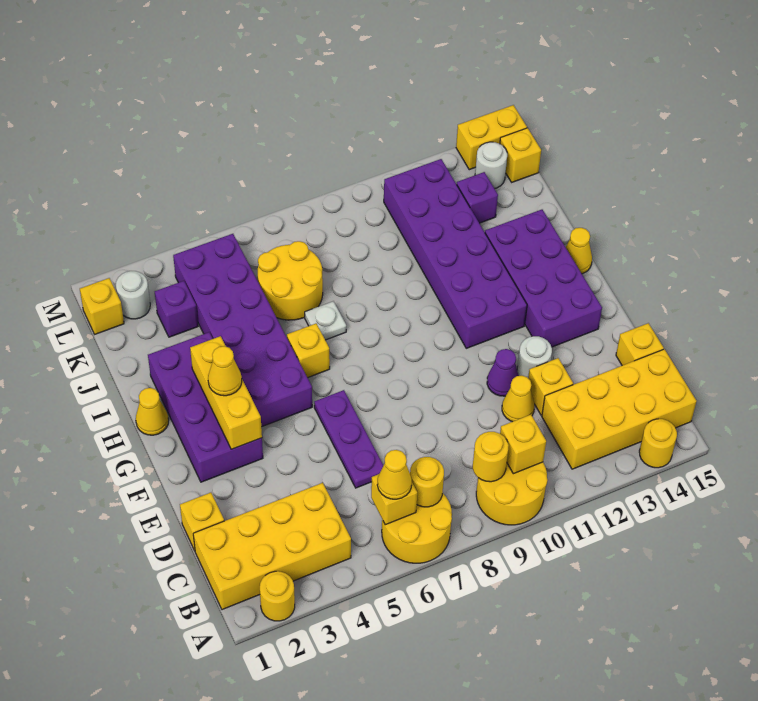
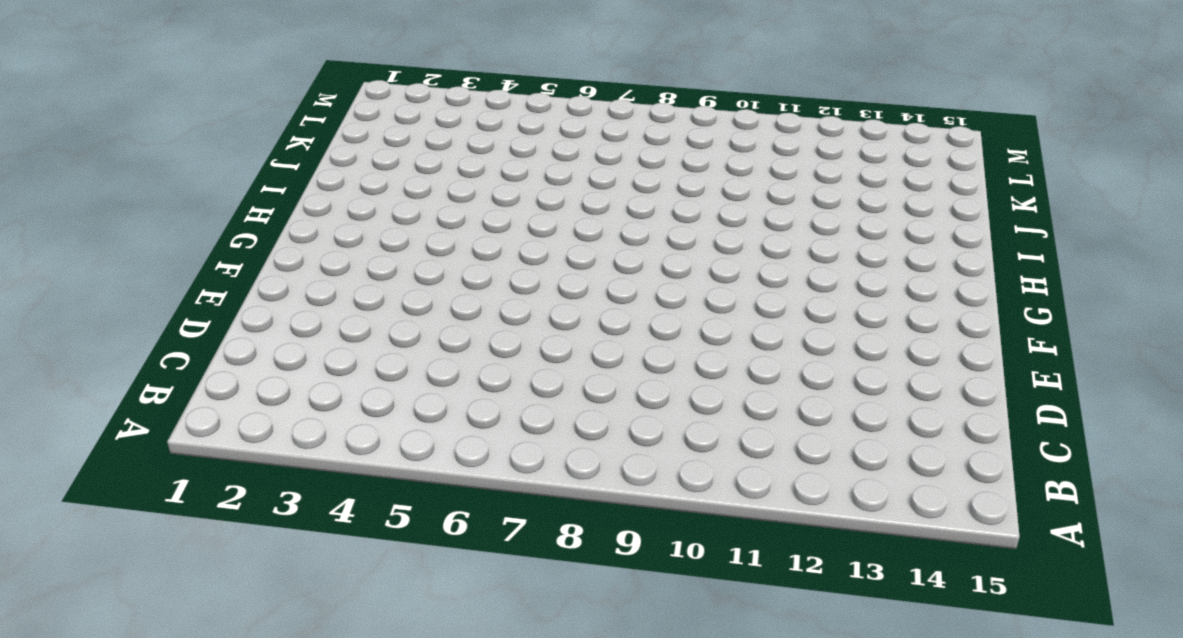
none -> yellow round brick A2 level 1
none -> yellow round brick A6:B7 level 1
none -> yellow round brick A9:B10 level 1
none -> yellow round brick A14 level 1

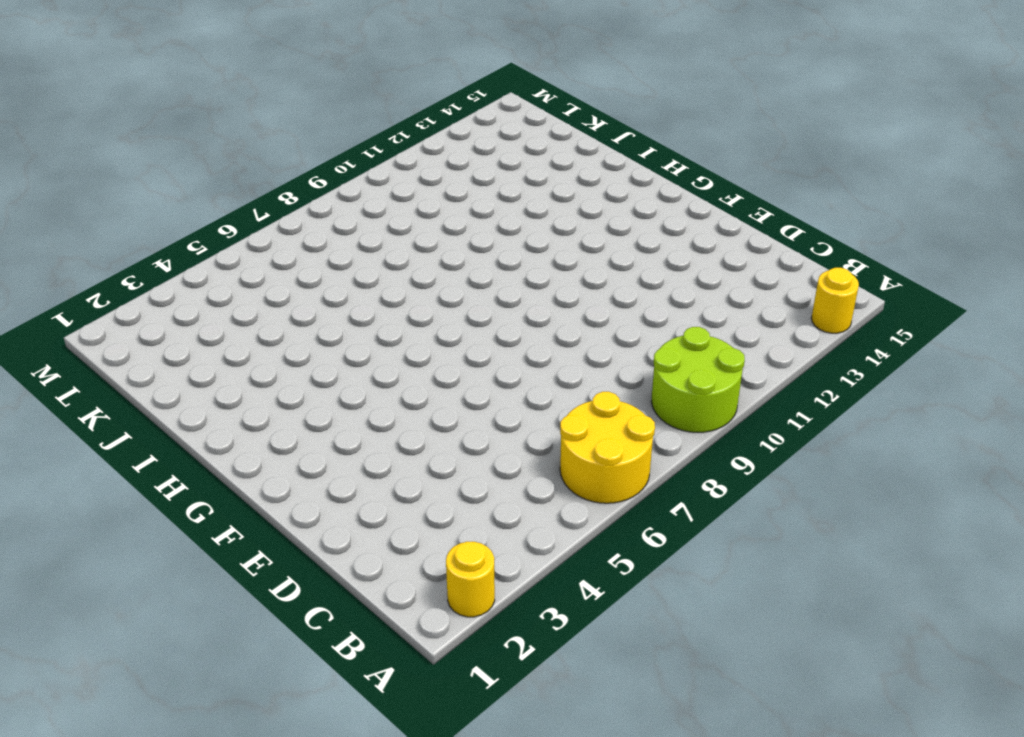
lime round brick A9:B10 level 1 -> yellow round brick A9:B10 level 1
none -> yellow brick B1:C4 level 1
none -> yellow brick B12:C15 level 1
none -> yellow brick D1 level 1
none -> purple plate D6:F6 level 1

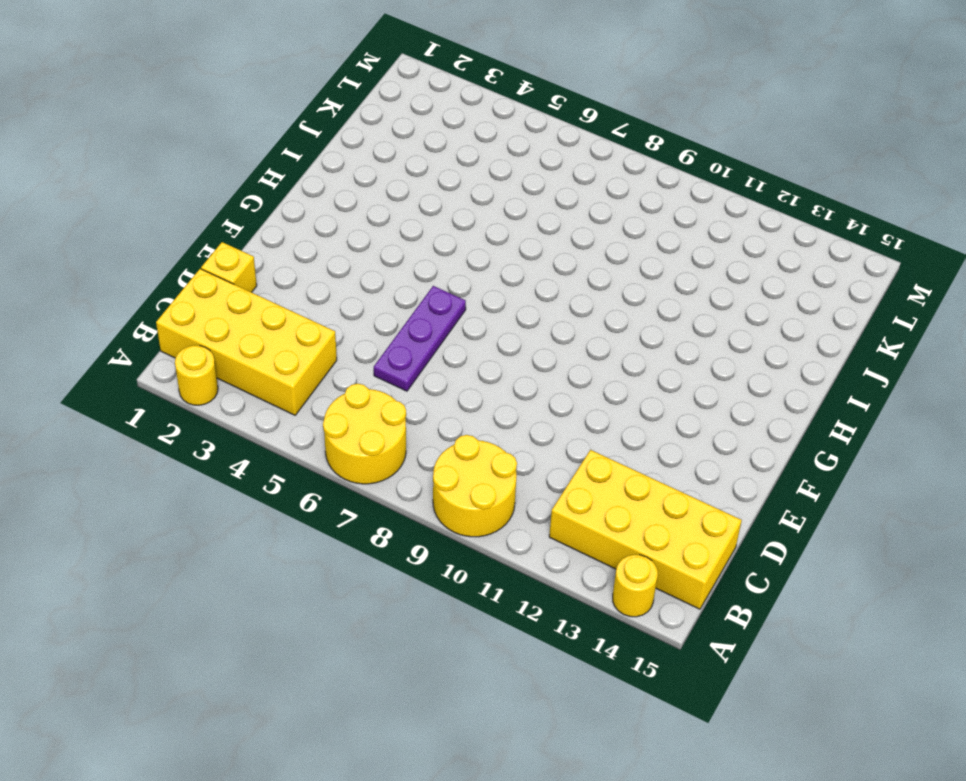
none -> yellow cone D11 level 1
none -> yellow brick D12 level 1
none -> yellow brick D15 level 1
none -> purple cone E11 level 1

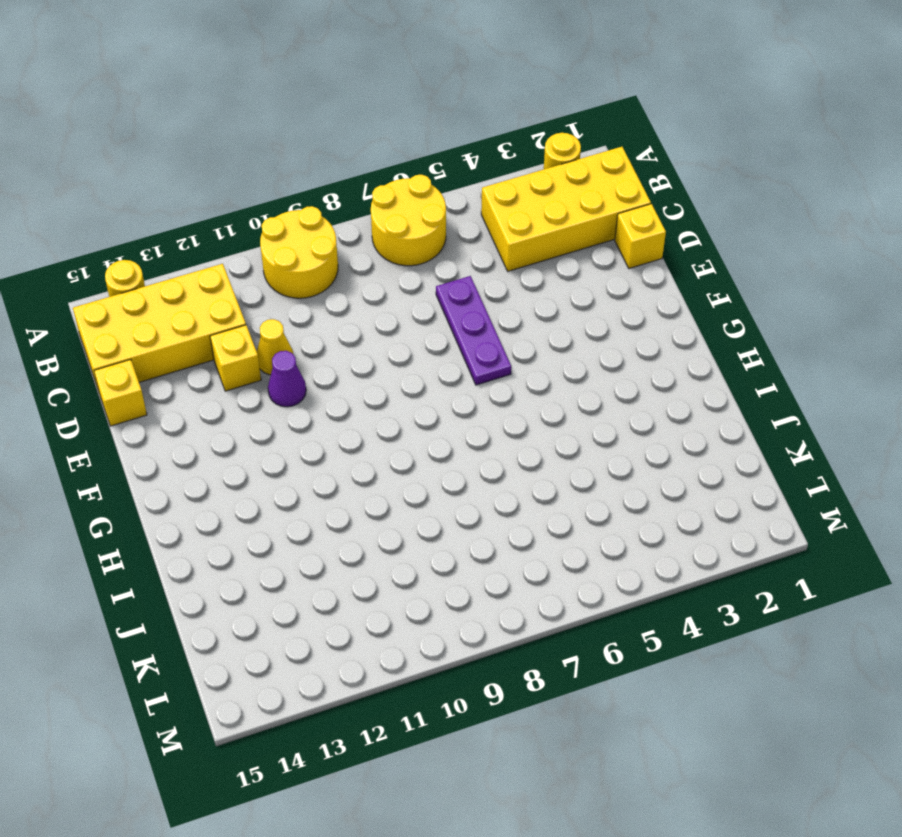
none -> white round brick E12 level 1
none -> purple brick F2:I3 level 1
none -> purple brick F13:I14 level 1
none -> purple brick G4:L5 level 1

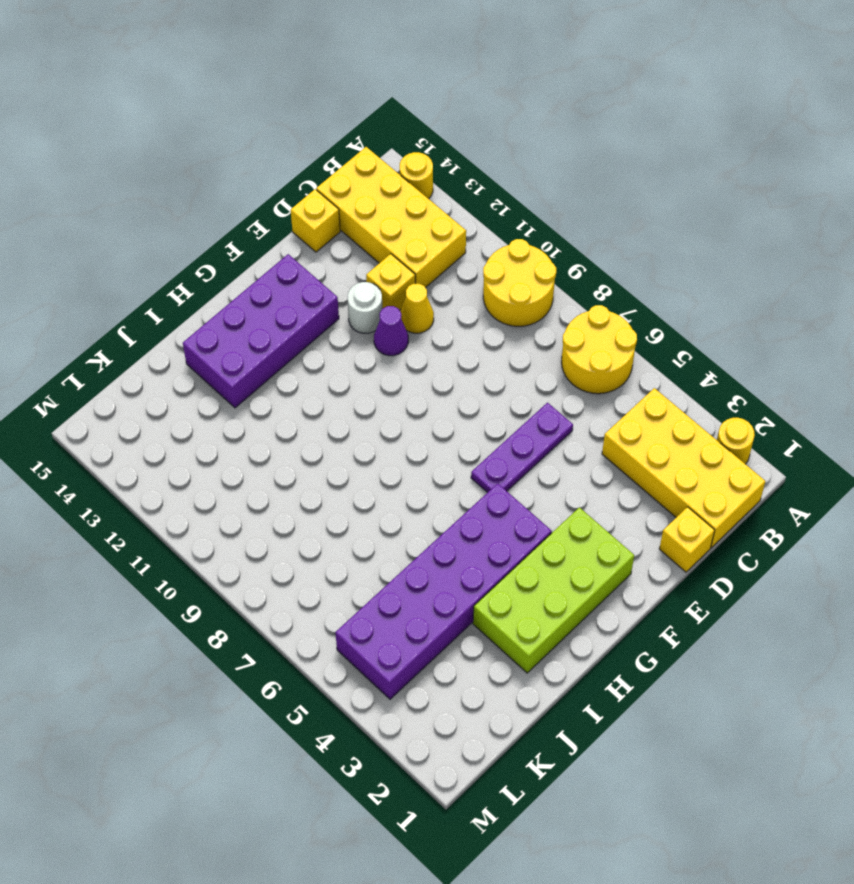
lime brick F2:I3 level 1 -> purple brick F2:I3 level 1
none -> purple brick G11:L12 level 1
none -> yellow cone H1 level 1
none -> yellow brick H6 level 1
none -> yellow cone H15 level 1

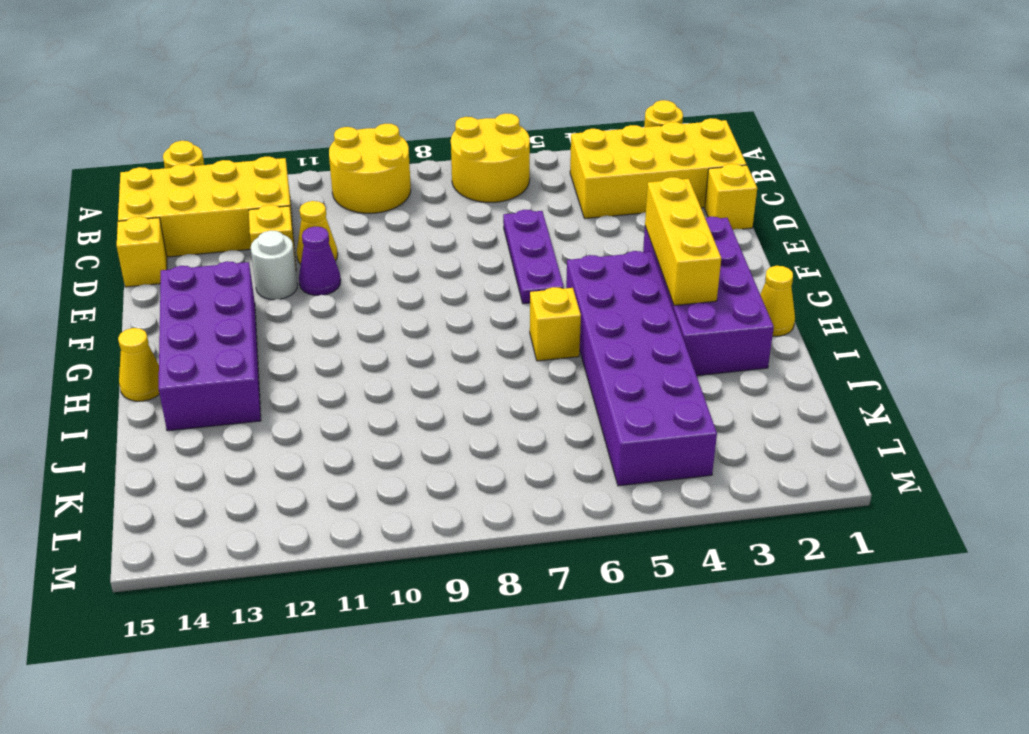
none -> purple brick G11:L12 level 1
none -> white plate I7 level 1
none -> yellow round brick J6:K7 level 1
none -> purple brick K3 level 1

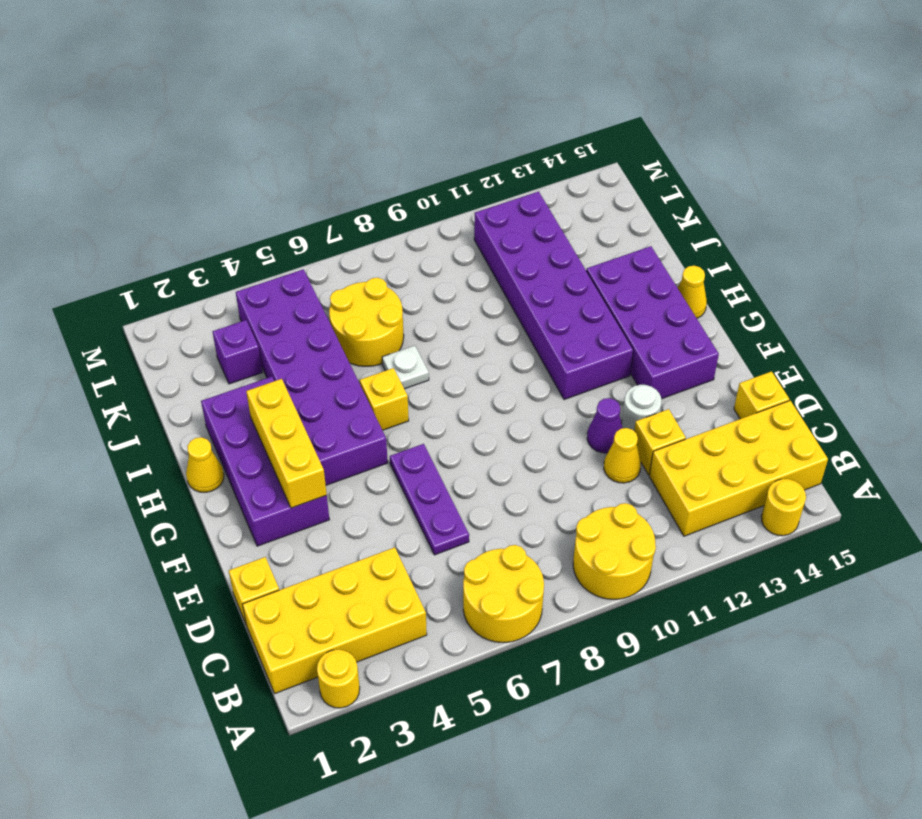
none -> purple brick K13 level 1
none -> yellow brick L1 level 1
none -> white round brick L2 level 1
none -> white round brick L14 level 1

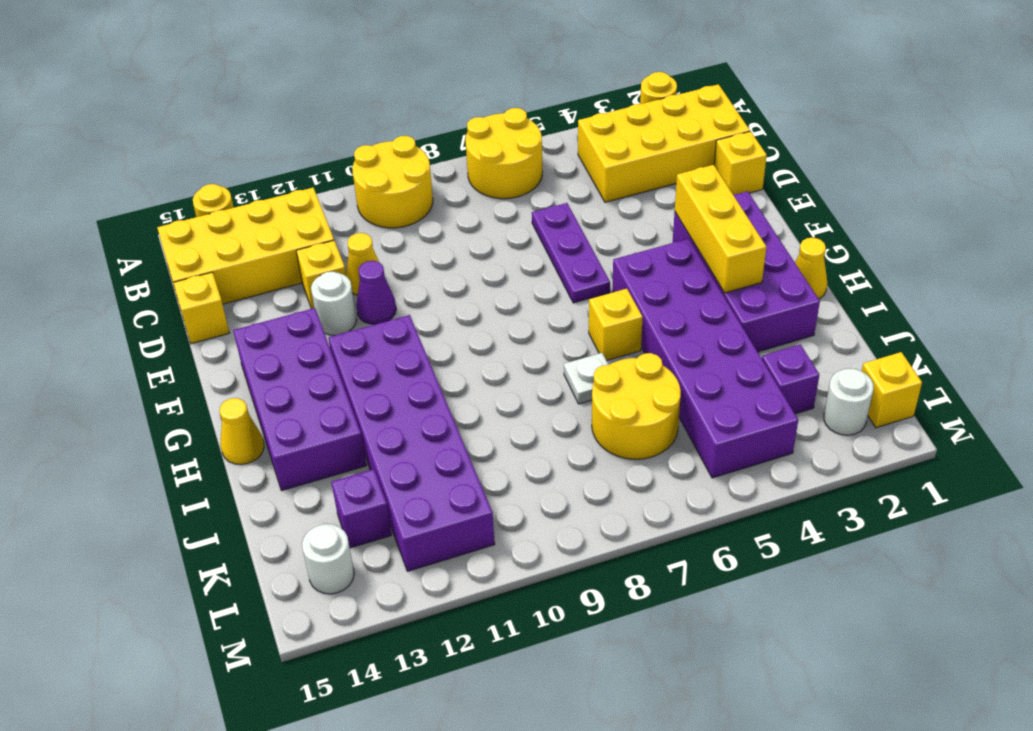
none -> yellow brick L15 level 1
none -> yellow brick M14:M15 level 1
none -> yellow brick B6 level 2
none -> yellow round brick B7 level 2

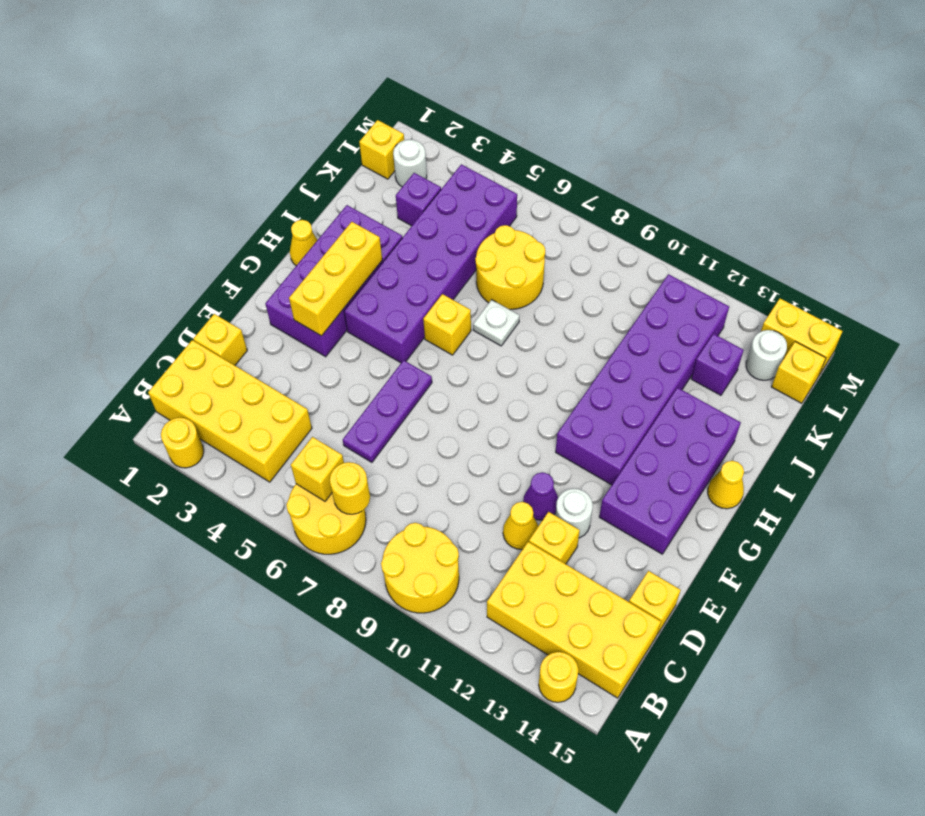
none -> yellow round brick B9 level 2
none -> yellow brick B10 level 2
none -> yellow cone B6 level 3
none -> yellow cone G3 level 3

